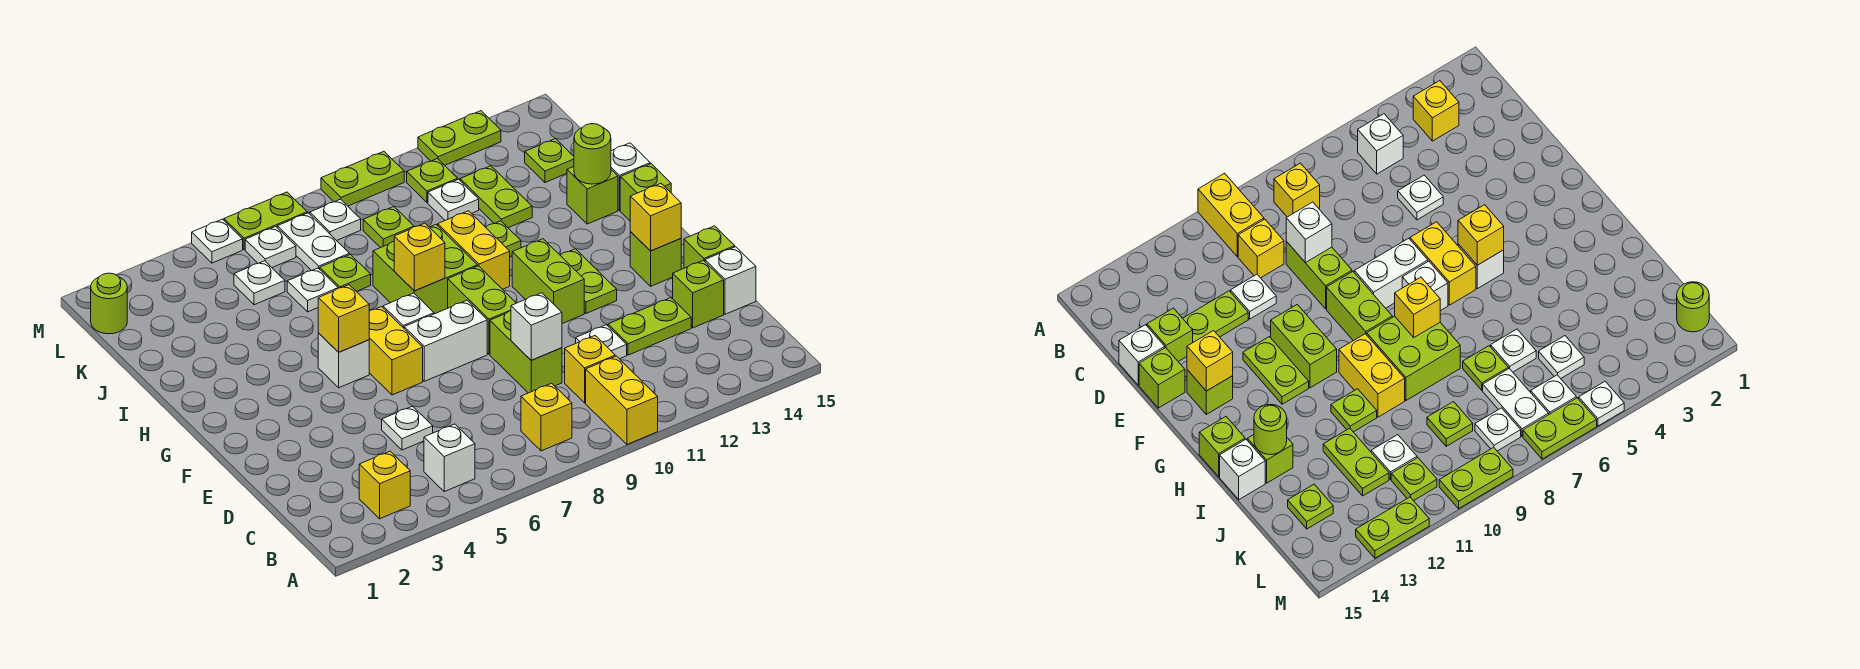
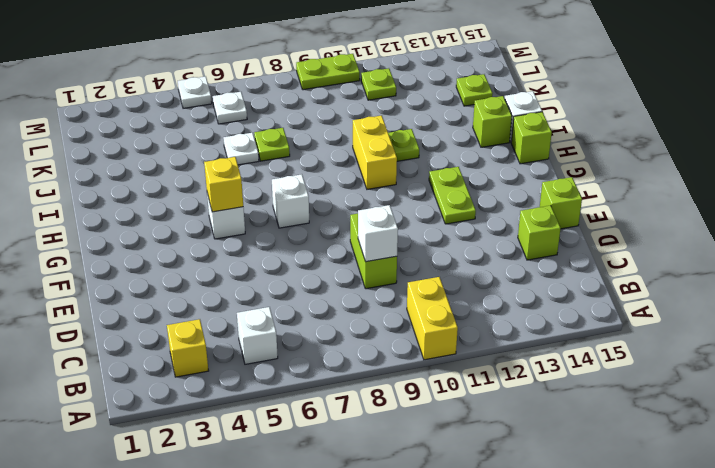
none -> yellow brick B8 level 1
none -> yellow brick C10 level 1
none -> white plate D5 level 1
none -> white plate D11 level 1

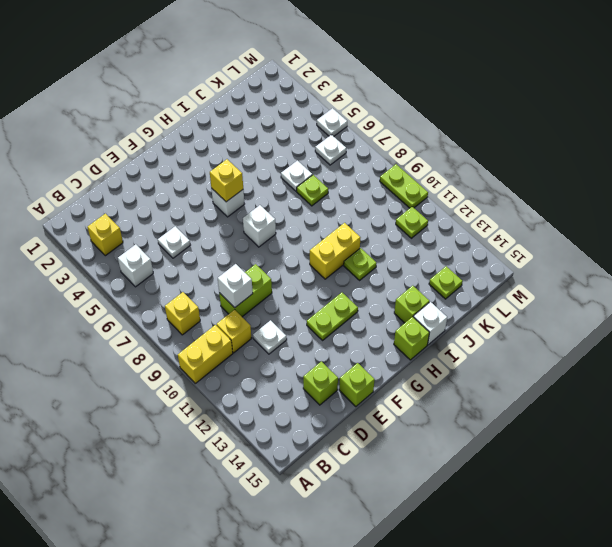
none -> lime plate D12:D13 level 1
none -> white brick D15 level 1
none -> yellow brick F6:G6 level 1
none -> white brick F7:F8 level 1

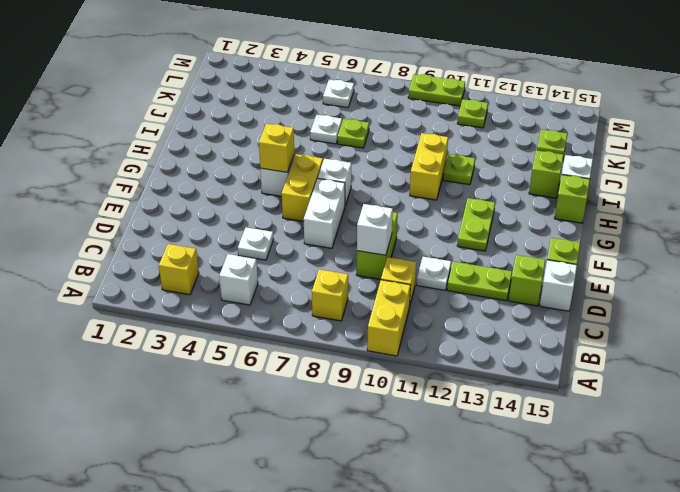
white brick E7:F7 level 1 -> white brick F7:F8 level 1
none -> lime brick F9:G9 level 1
none -> lime brick F11:G11 level 1
none -> lime brick F14 level 1
none -> lime brick H8:I9 level 1

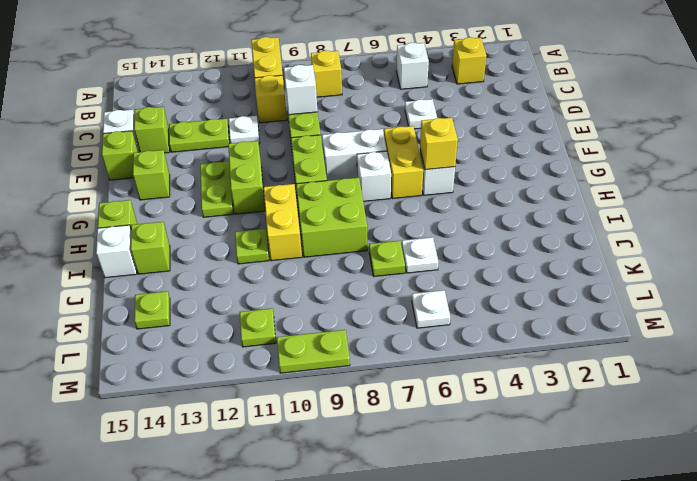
none -> lime plate J12:K12 level 1
none -> white plate K5 level 1
none -> white plate K7:L7 level 1
none -> lime plate K9 level 1

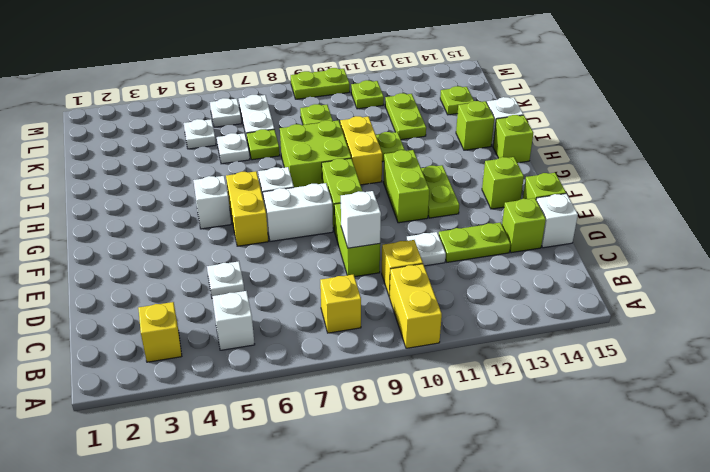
none -> white plate K11 level 1
none -> lime round brick L1 level 1
none -> white plate L8 level 1
none -> white plate M5 level 1

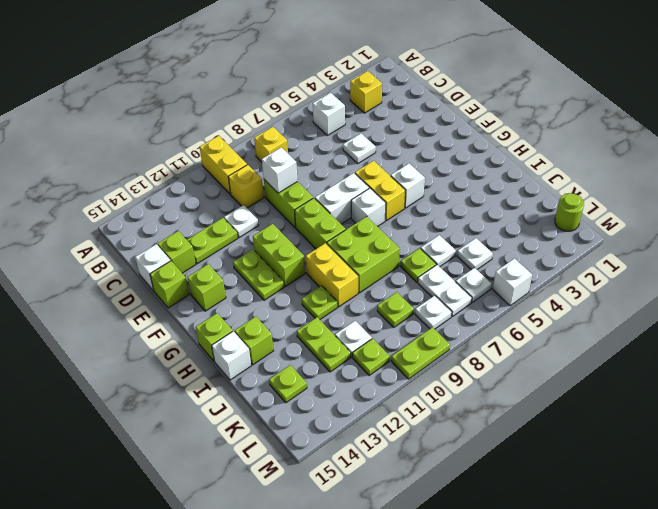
white brick M5 level 1 -> white plate M5 level 1
none -> lime plate M6:M7 level 1
none -> lime plate M12:M13 level 1
none -> yellow brick F14 level 2
none -> yellow brick G5 level 2

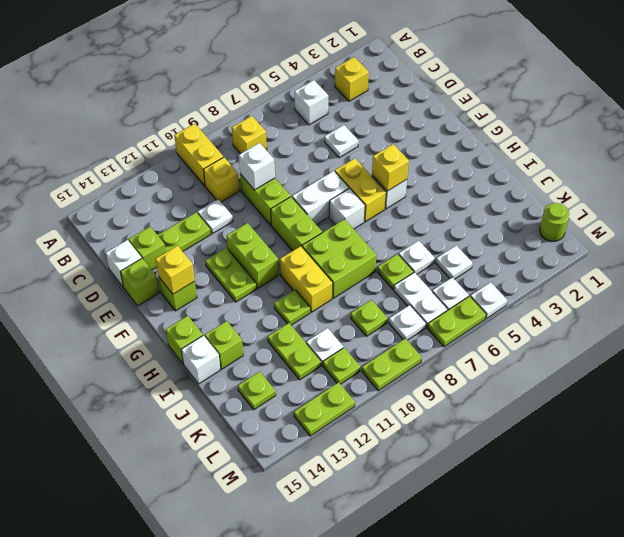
none -> yellow brick H8 level 2
none -> lime round brick I14 level 2

